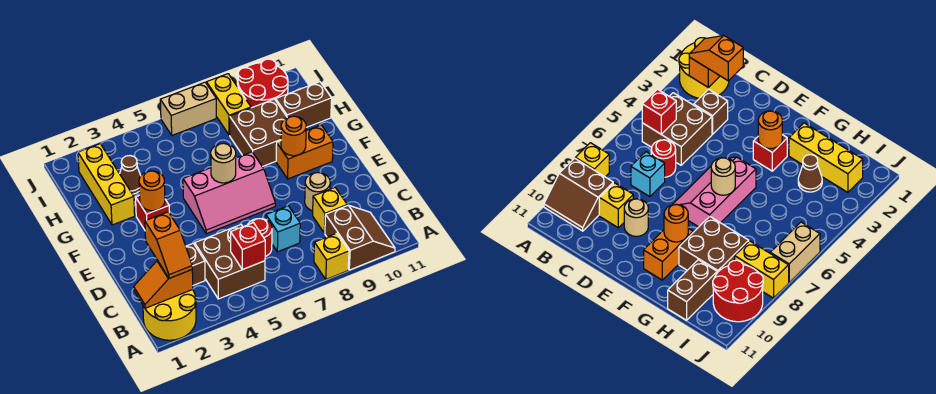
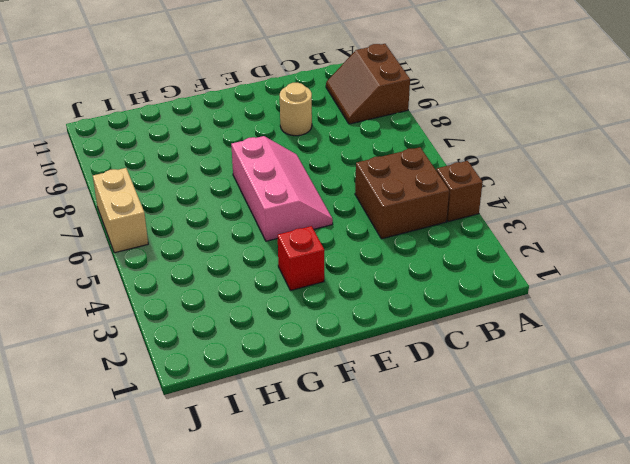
brown brick A4 level 1 -> brown brick C3 level 1
brown slope A9:B10 level 1 top A -> brown slope A9:B10 level 1 top 9
none -> yellow round brick A1:B2 level 1
none -> yellow brick A8 level 1
none -> red round brick C6 level 1

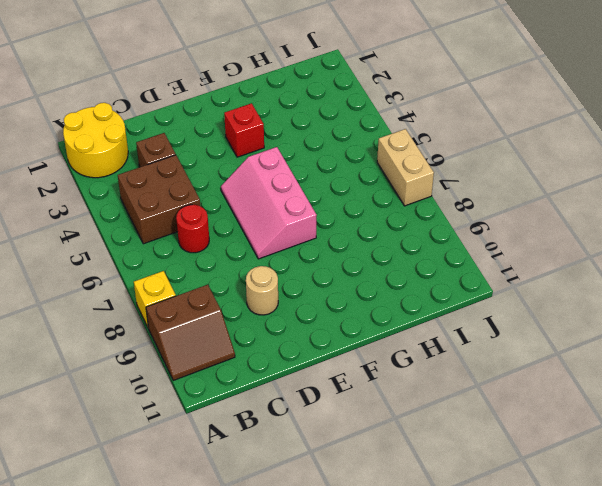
none -> cyan brick C7 level 1
none -> yellow brick C9 level 1
none -> orange brick F9:F10 level 1

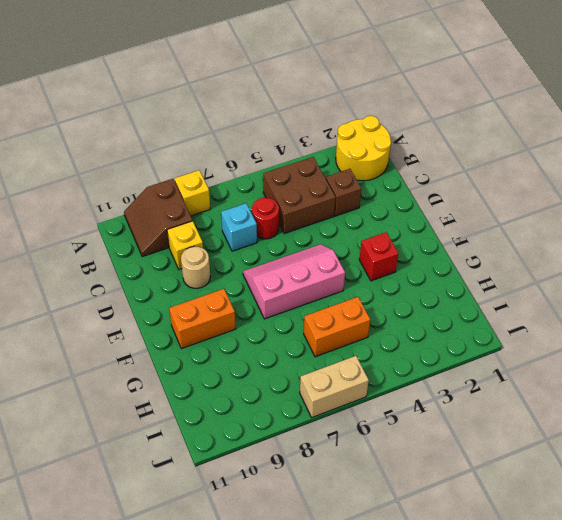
orange brick H5:H6 level 1 -> none
none -> yellow brick G2:I2 level 1
none -> brown brick G8:H9 level 1
none -> brown cone H3 level 1

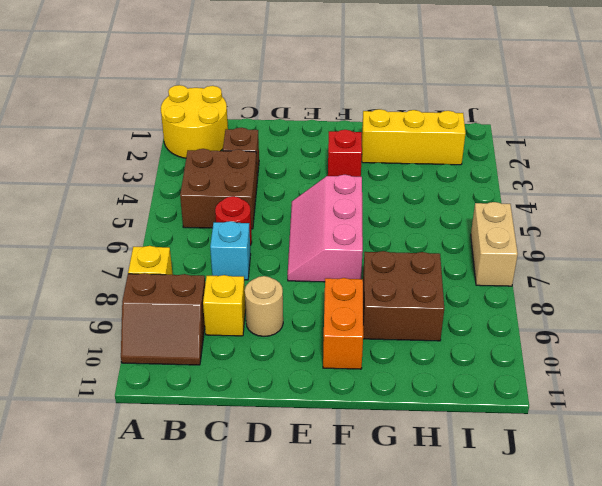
none -> brown cone H3 level 1
none -> brown brick H10:H11 level 1
none -> yellow brick I8:J8 level 1

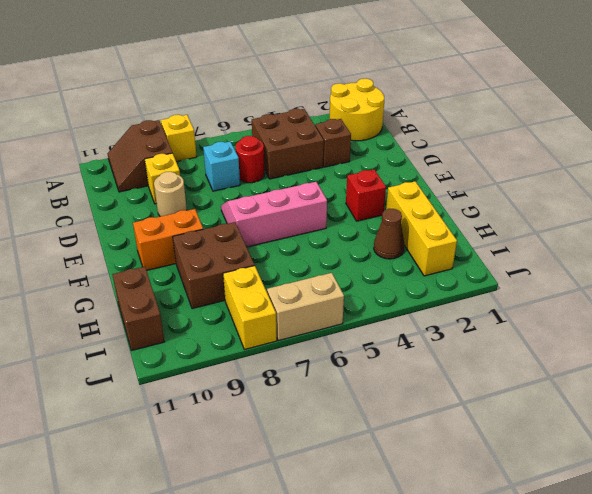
brown brick H11:I11 level 1 -> brown brick H10:H11 level 1
none -> red round brick I9:J10 level 1
none -> orange slope B1:B2 level 2 top 2
none -> red brick B5 level 2

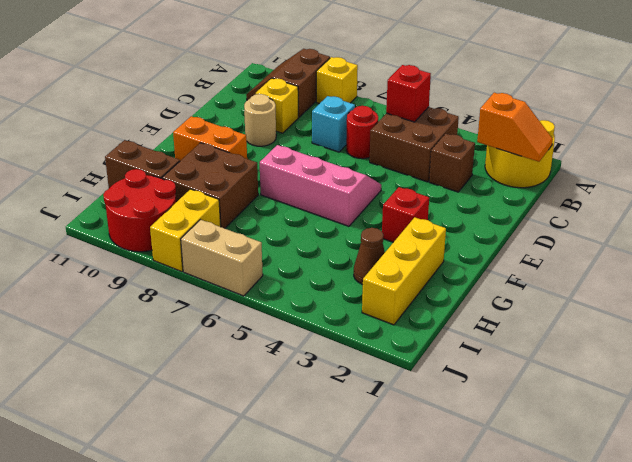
none -> orange round brick F3 level 2
none -> tan round brick F6 level 2
none -> orange round brick F9 level 2

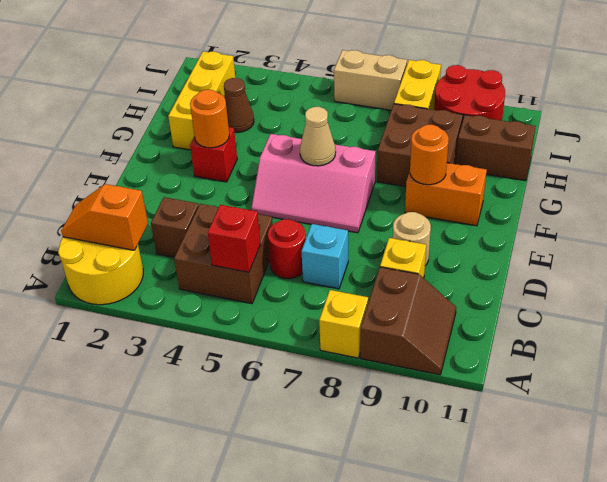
tan cone F6 level 2 -> tan round brick F6 level 2
none -> orange slope B2:C2 level 3 top C

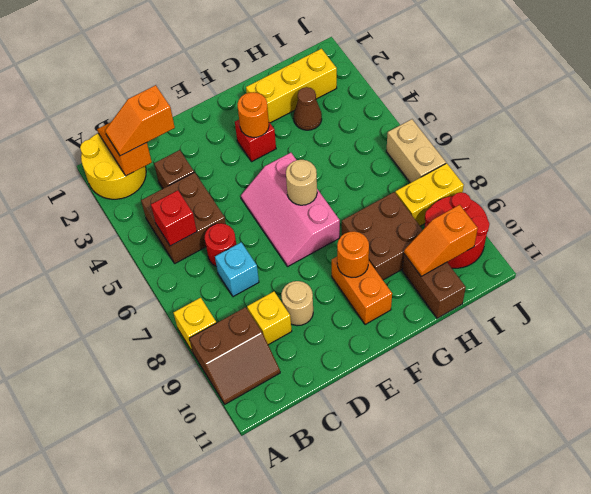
orange slope H10:I10 level 2 top I -> none

